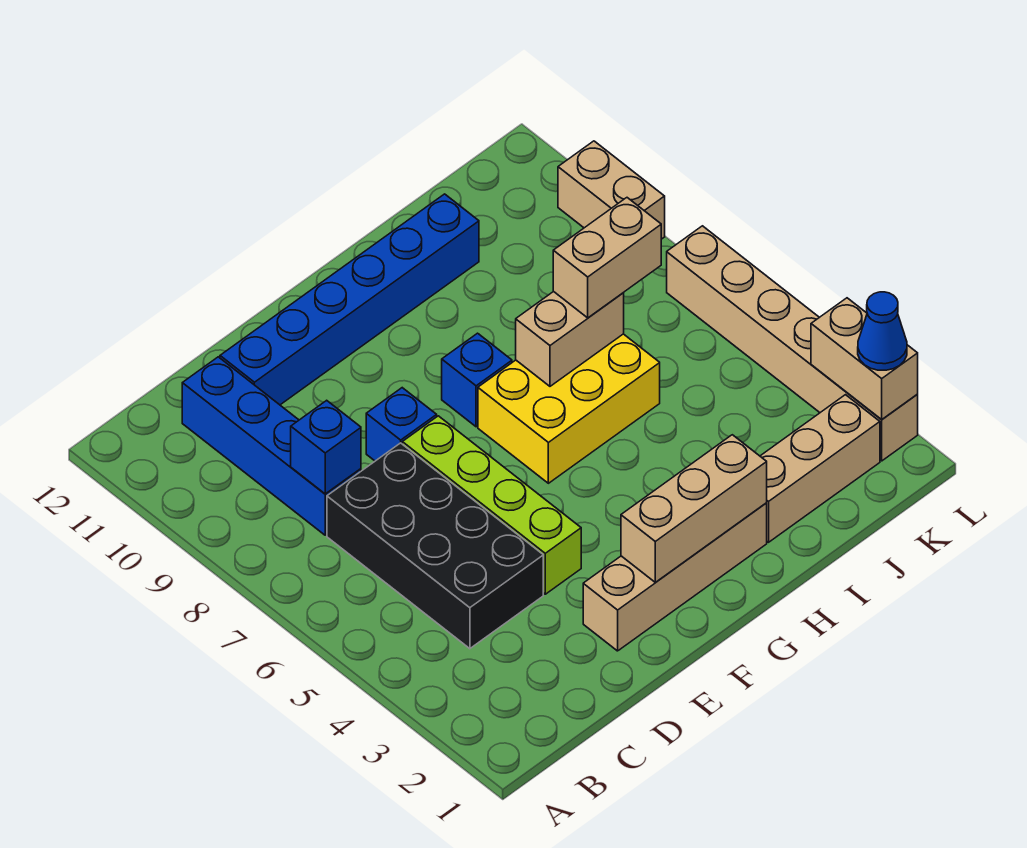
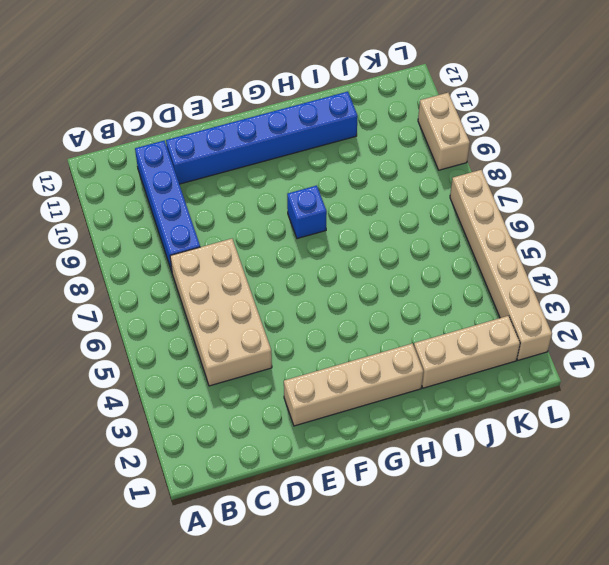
tan brick C4:D7 level 1 -> black brick C4:D7 level 1
none -> lime brick E4:E7 level 1
none -> blue brick E8 level 1
none -> yellow brick G6:I7 level 1

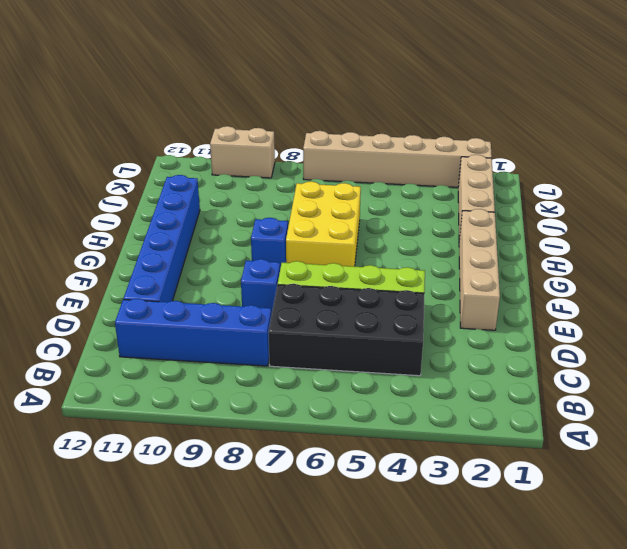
none -> blue brick C8 level 2
none -> tan brick F2:H2 level 2
none -> tan brick H7:I7 level 2

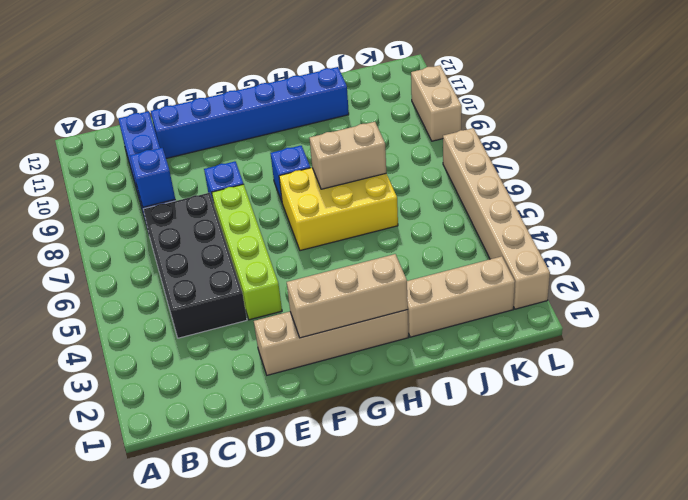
none -> tan brick L2:L3 level 2
none -> tan brick I7:J7 level 3
none -> blue cone L2 level 3

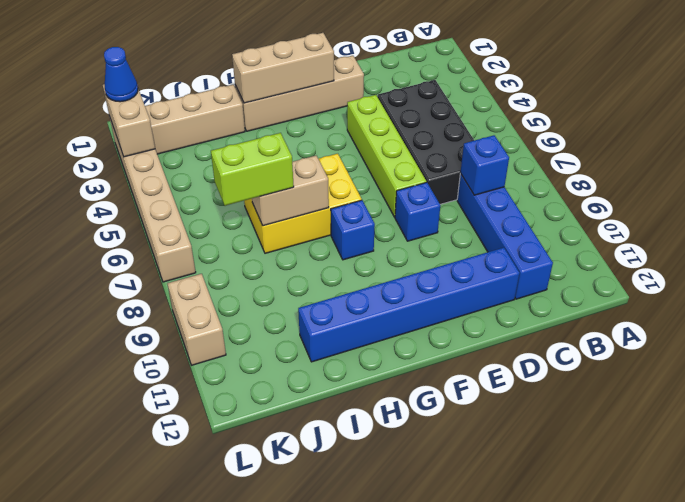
lime brick I7:J7 level 3 -> tan brick I7:J7 level 3

